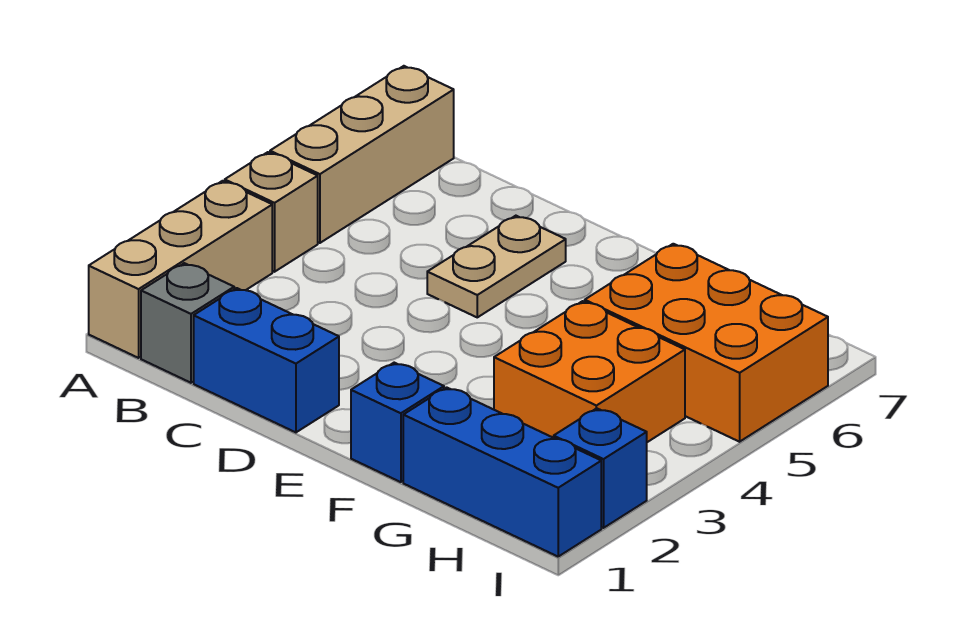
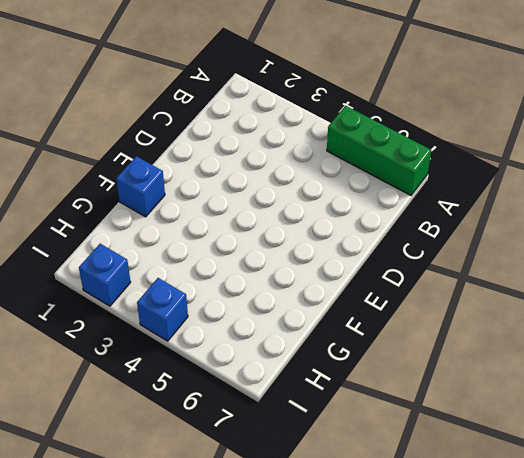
green brick A5:A7 level 1 -> tan brick A5:A7 level 1
blue brick I4 level 1 -> none
none -> tan brick A1:A3 level 1
none -> tan brick A4 level 1

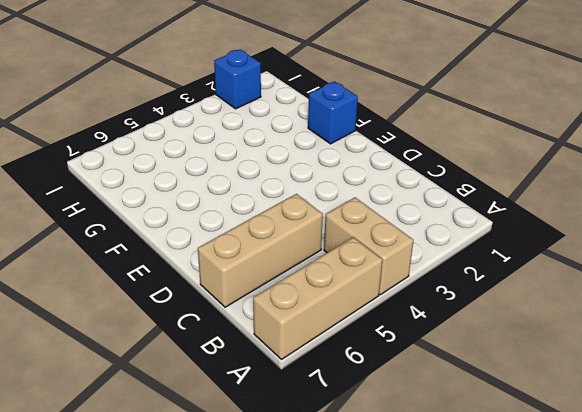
tan brick A4:B4 level 1 -> tan brick A4 level 1
tan brick C5:C7 level 1 -> tan brick A1:A3 level 1
none -> grey brick B1 level 1
none -> blue brick C1:D1 level 1

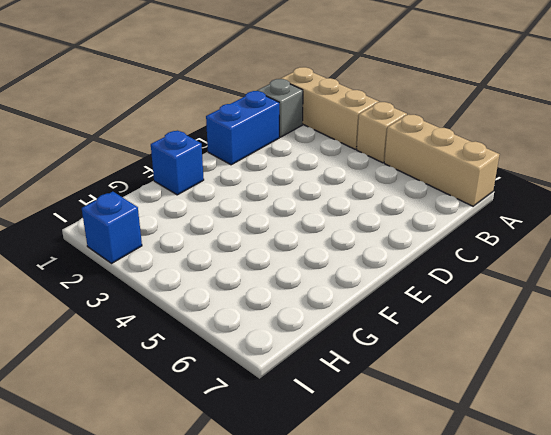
none -> tan plate D5:D6 level 1
none -> blue brick G1:I1 level 1

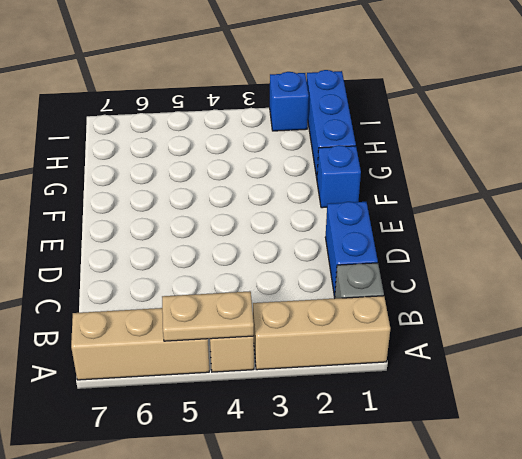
tan plate A4:A5 level 2 -> tan plate D5:D6 level 1
none -> orange brick G3:H4 level 1
none -> orange brick G5:I6 level 1

